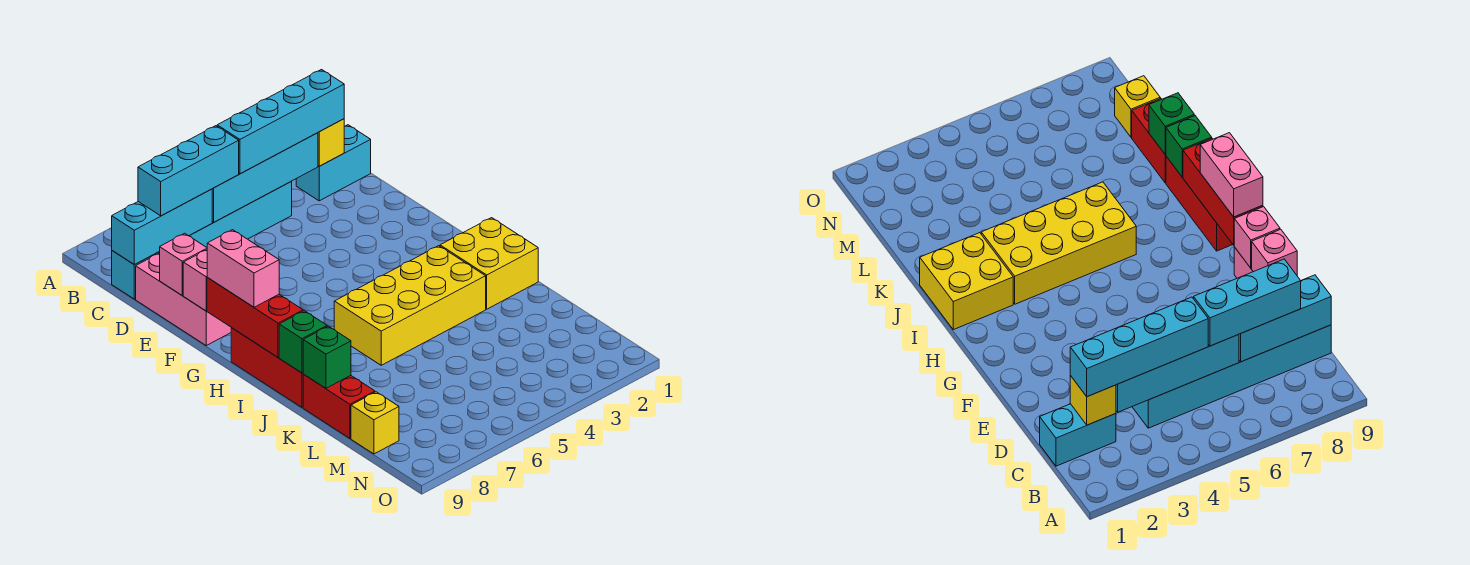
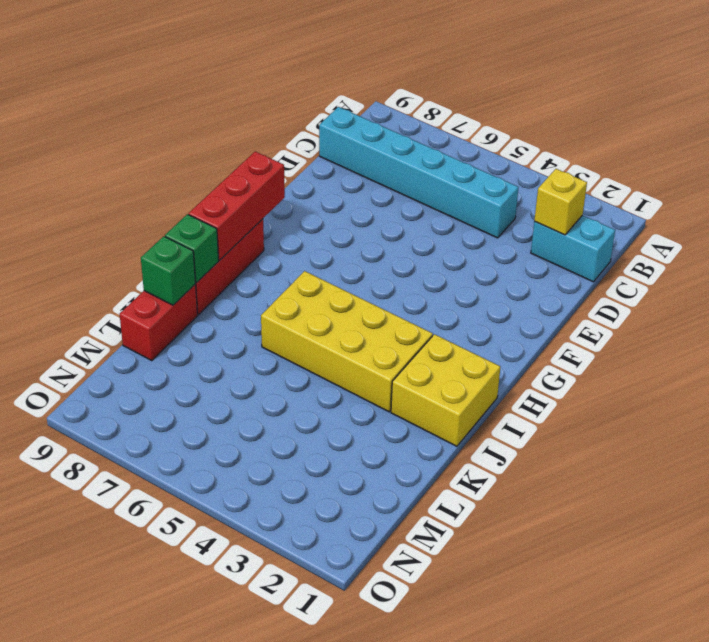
none -> pink brick D9:F9 level 1
none -> yellow brick M9 level 1
none -> cyan brick C3:C6 level 2

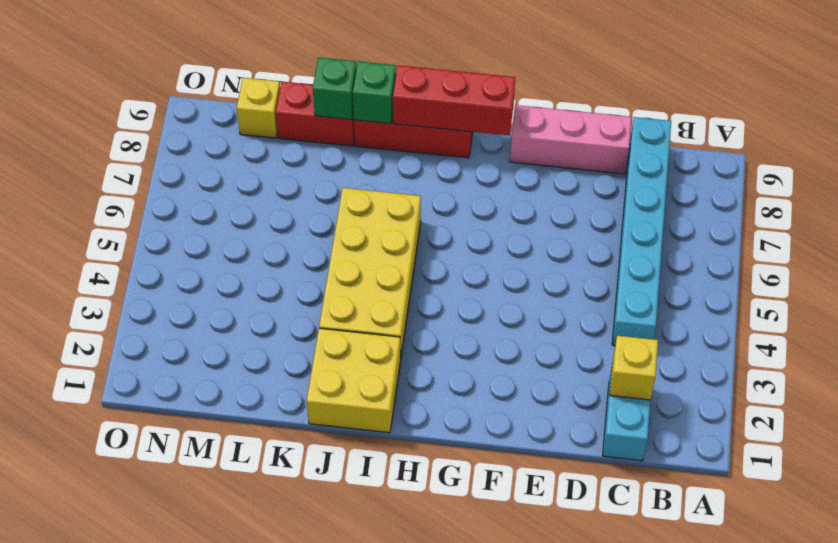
none -> cyan brick C3:C6 level 2
none -> cyan brick C7:C9 level 2
none -> pink brick E9 level 2

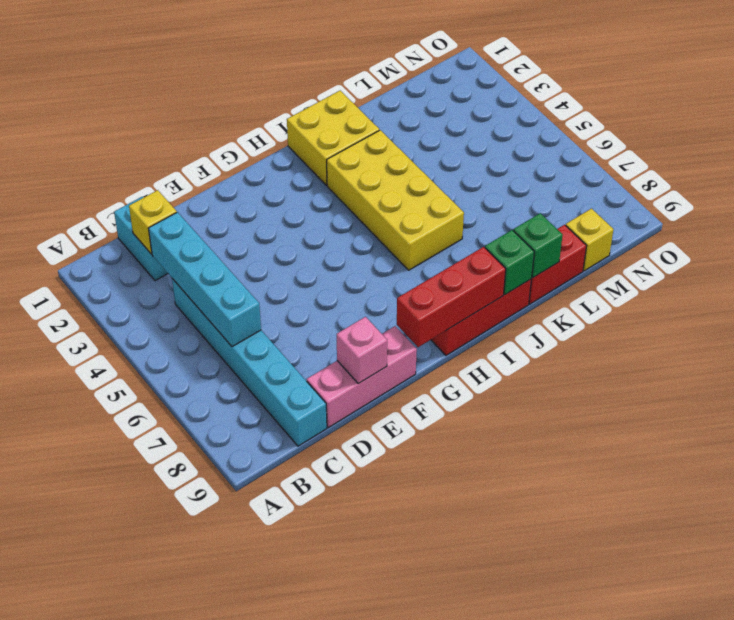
none -> cyan brick C7:C9 level 2
none -> pink brick F9 level 2
none -> cyan brick C2:C5 level 3

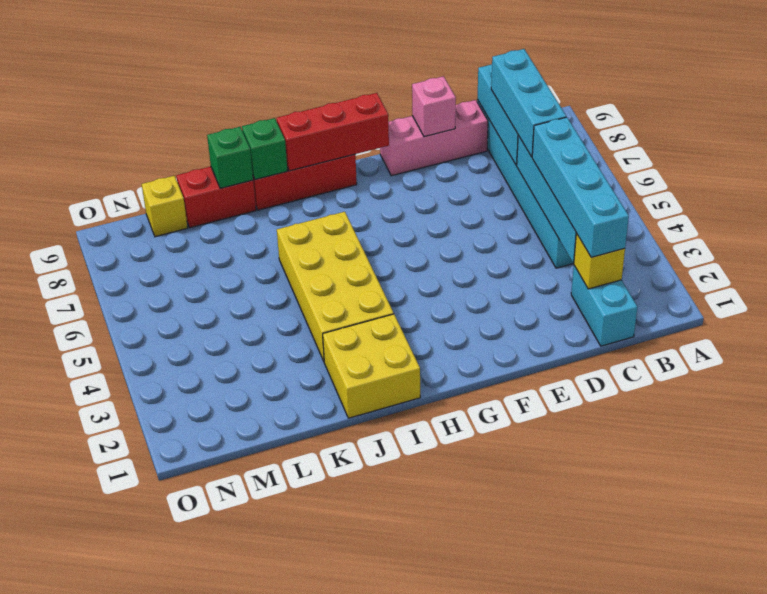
none -> pink brick F9 level 2
none -> pink brick G9:H9 level 3

